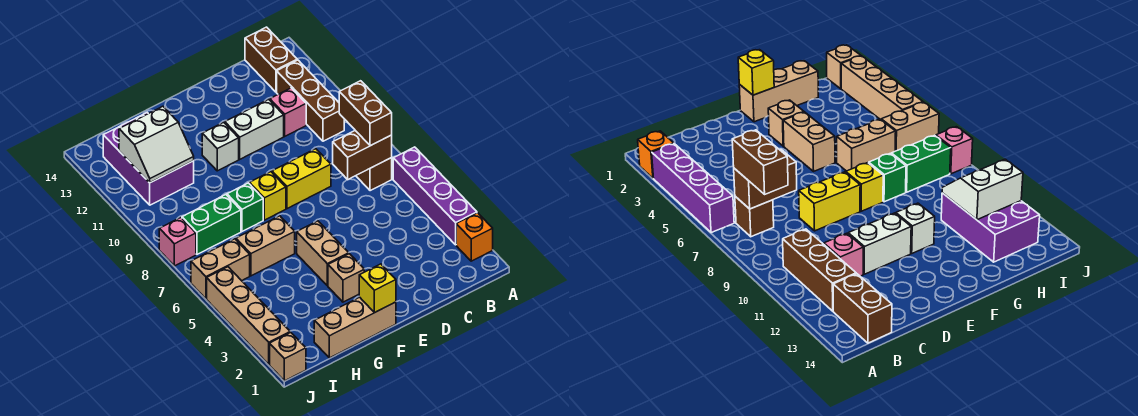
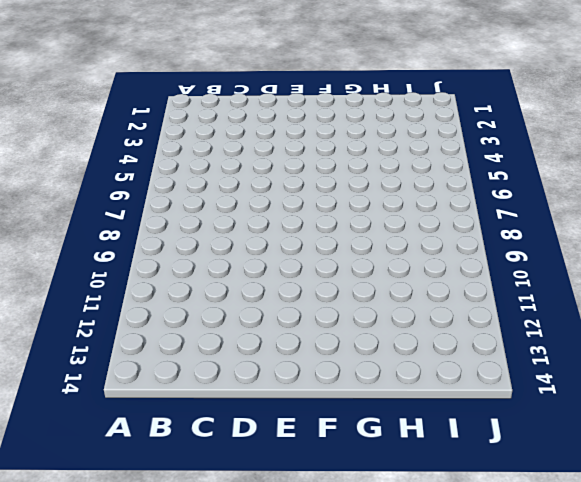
none -> orange brick A2 level 1
none -> purple brick A3:A6 level 1
none -> brown brick B7 level 1

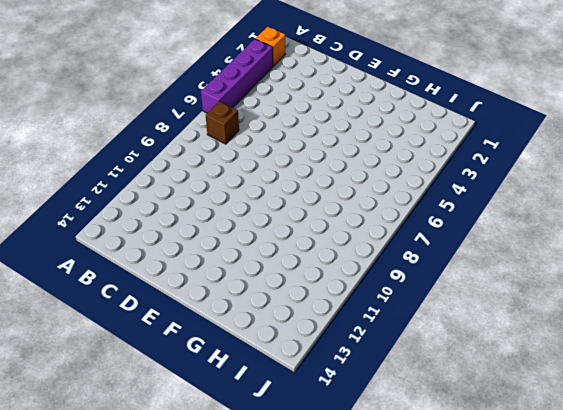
none -> brown brick B10:B12 level 1
none -> brown brick B13:B14 level 1
none -> pink brick C11 level 1

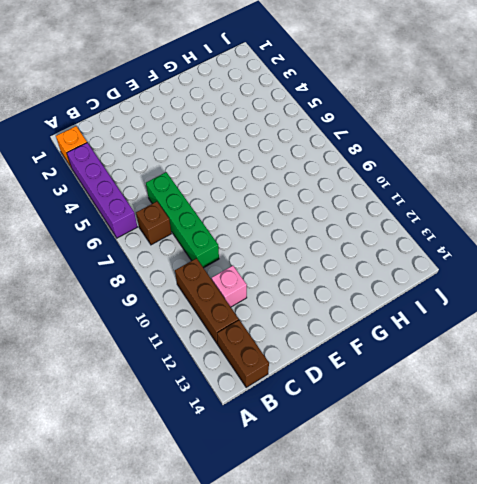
green brick C6:C9 level 1 -> none
none -> yellow brick D8:E8 level 1
none -> white brick D11:E11 level 1
none -> tan brick F1:H1 level 1

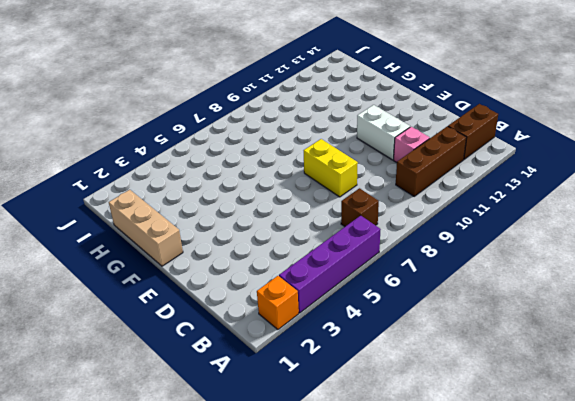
none -> tan brick F3 level 1
none -> tan brick F4:F5 level 1
none -> yellow brick F8 level 1

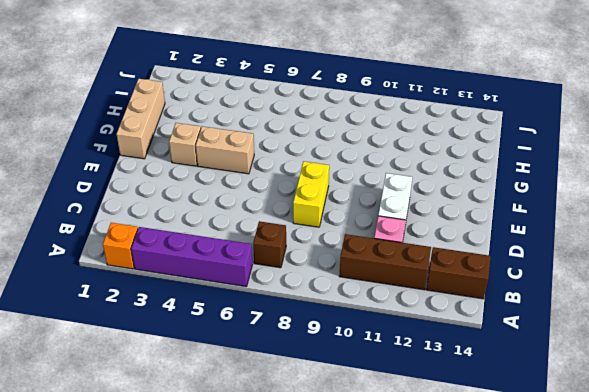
none -> yellow brick F8 level 1
none -> white brick F11 level 1
none -> tan brick G6:H6 level 1

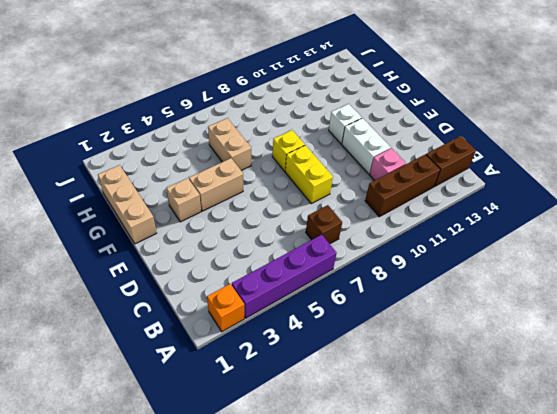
none -> green brick G8 level 1
none -> green brick H8:I8 level 1
none -> purple brick H11:I13 level 1

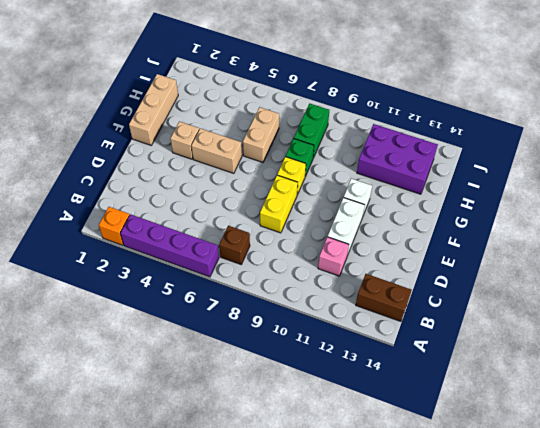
none -> brown brick B10:B12 level 1
none -> tan brick I6:J6 level 1
none -> tan brick J1 level 1

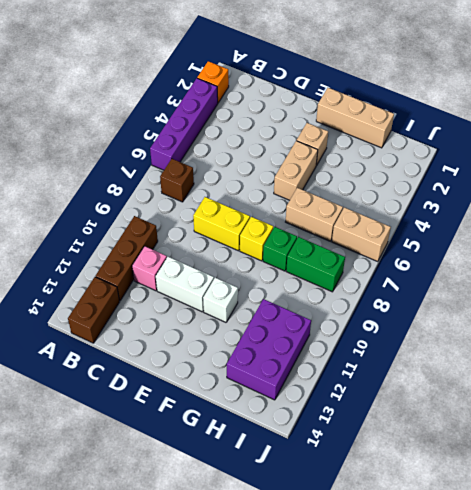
none -> tan brick J1 level 1
none -> tan brick J2:J5 level 1
none -> pink brick J8 level 1

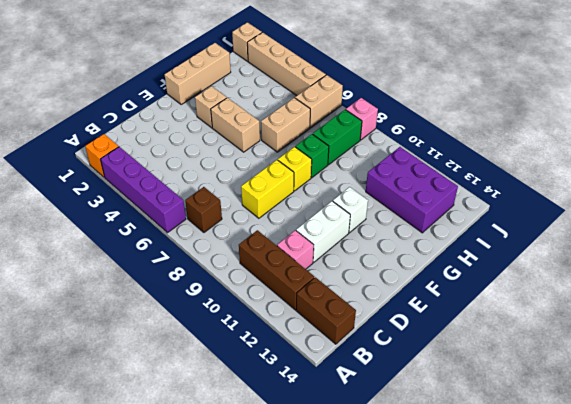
none -> brown brick B7:C7 level 2
none -> yellow brick F1 level 2
none -> white slope H11:I12 level 2 top 12

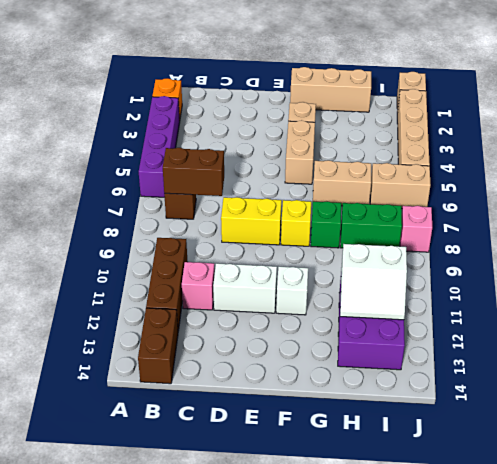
white slope H11:I12 level 2 top 11 -> white slope H11:I12 level 2 top 12
none -> yellow brick F1 level 2
none -> brown brick B7:B8 level 3

